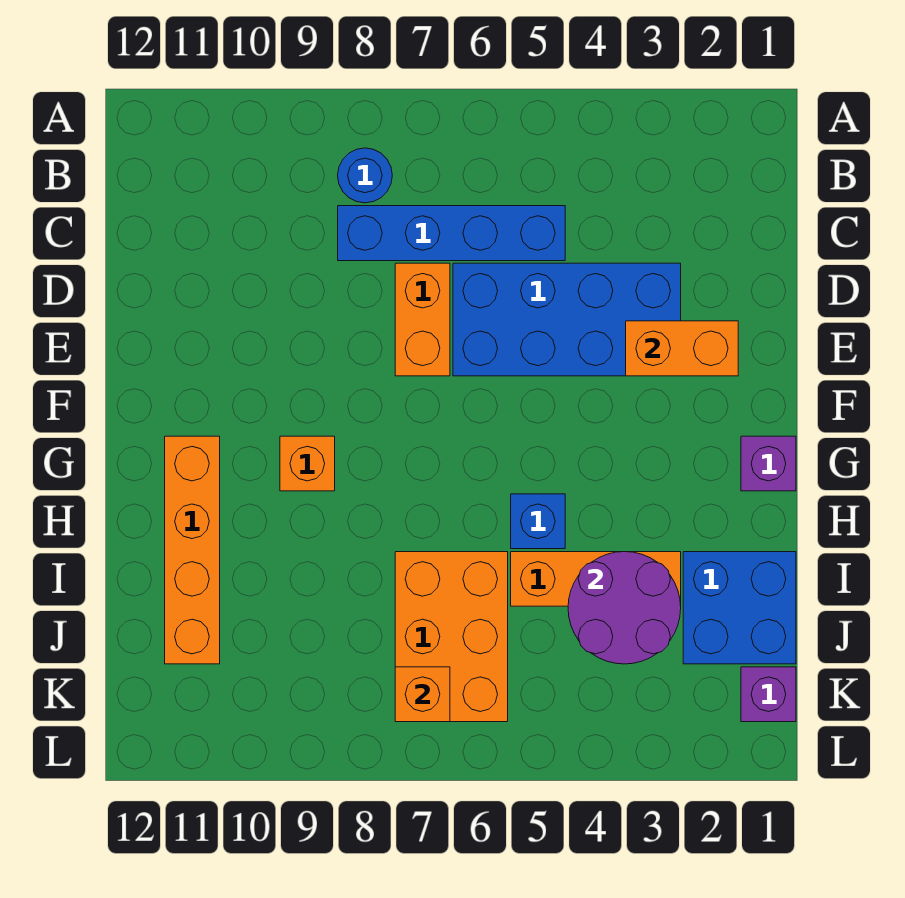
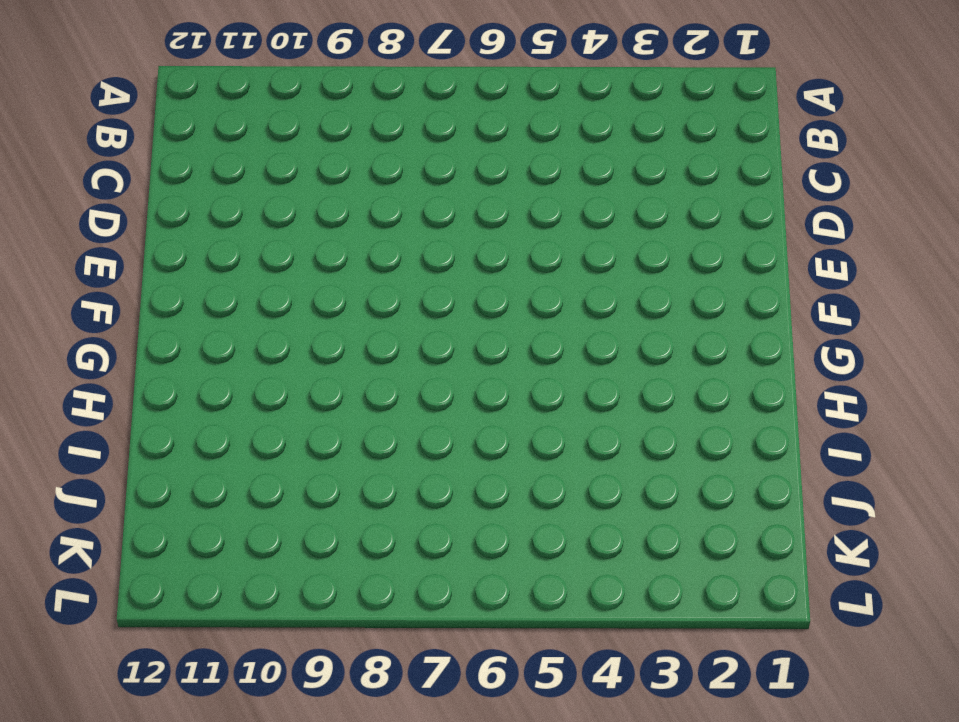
none -> blue round brick B8 level 1
none -> blue brick C5:C8 level 1
none -> blue brick D3:E6 level 1

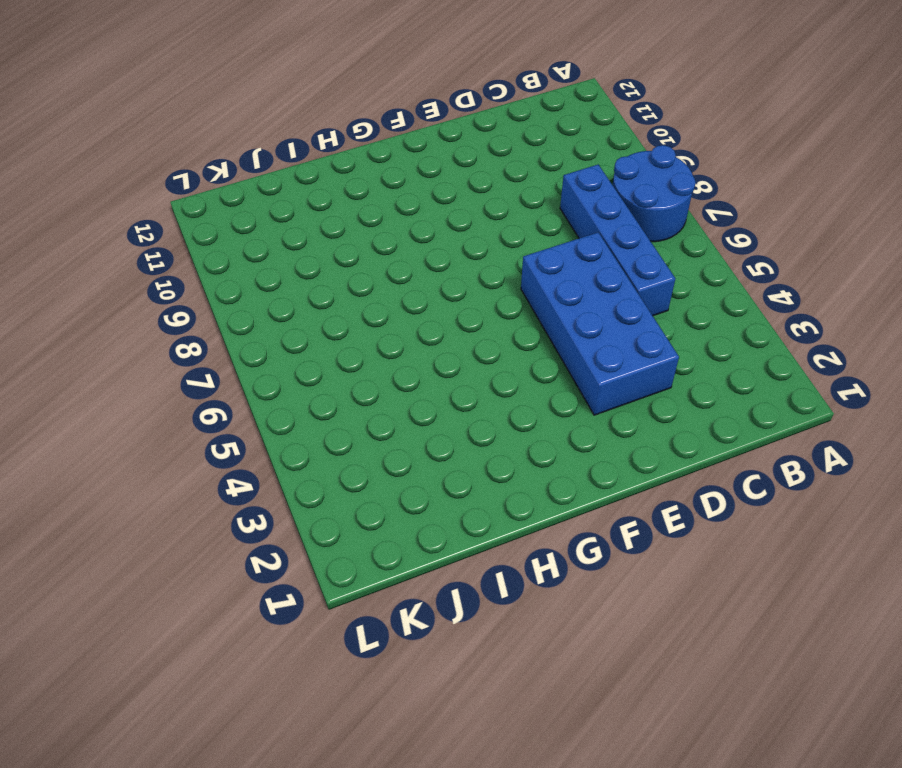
blue round brick A7:B8 level 1 -> blue round brick B8 level 1
none -> orange brick D7:E7 level 1
none -> purple brick G1 level 1
none -> orange brick G9 level 1

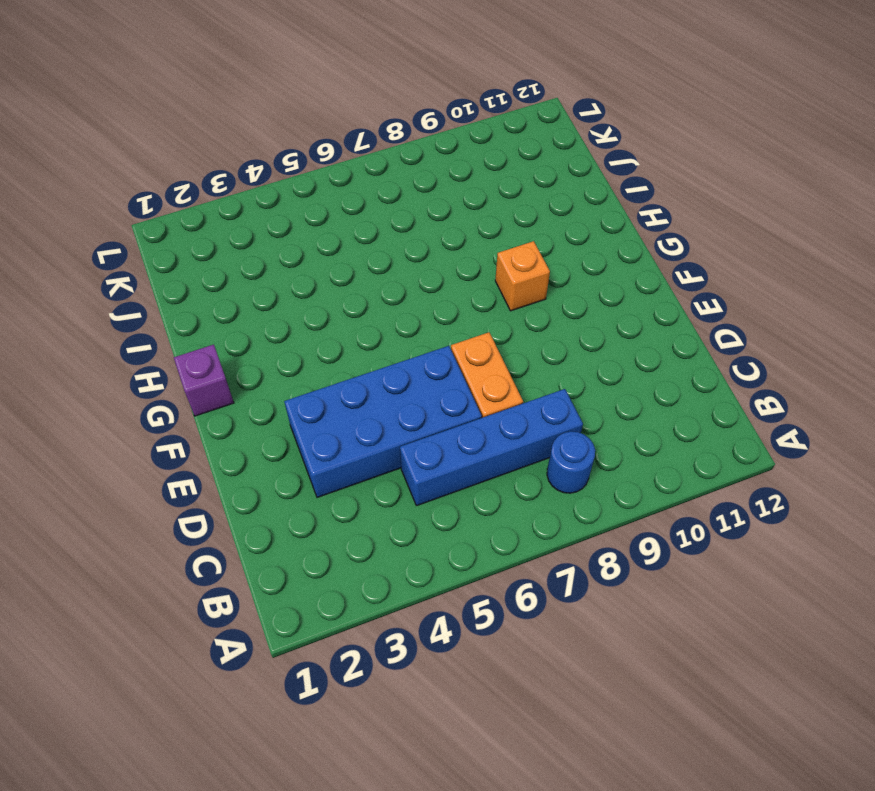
none -> orange brick G11:J11 level 1
none -> blue brick H5 level 1
none -> blue brick I1:J2 level 1

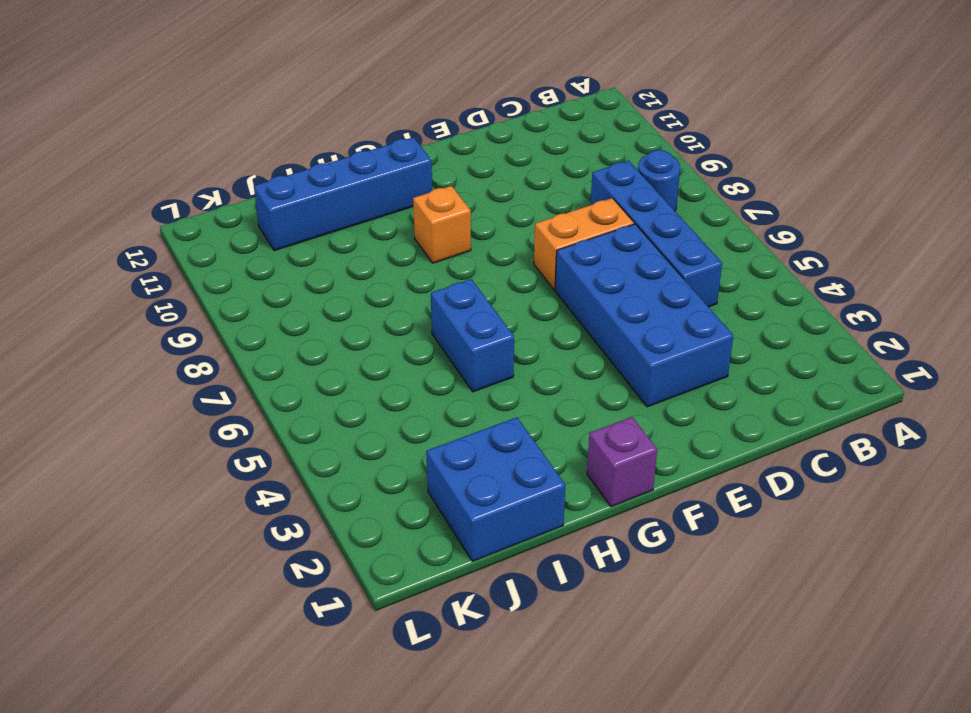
blue brick G11:J11 level 1 -> orange brick G11:J11 level 1
blue brick H5:H6 level 1 -> blue brick H5 level 1
none -> orange brick I3:I5 level 1
none -> orange brick I6:K7 level 1
none -> purple brick K1 level 1

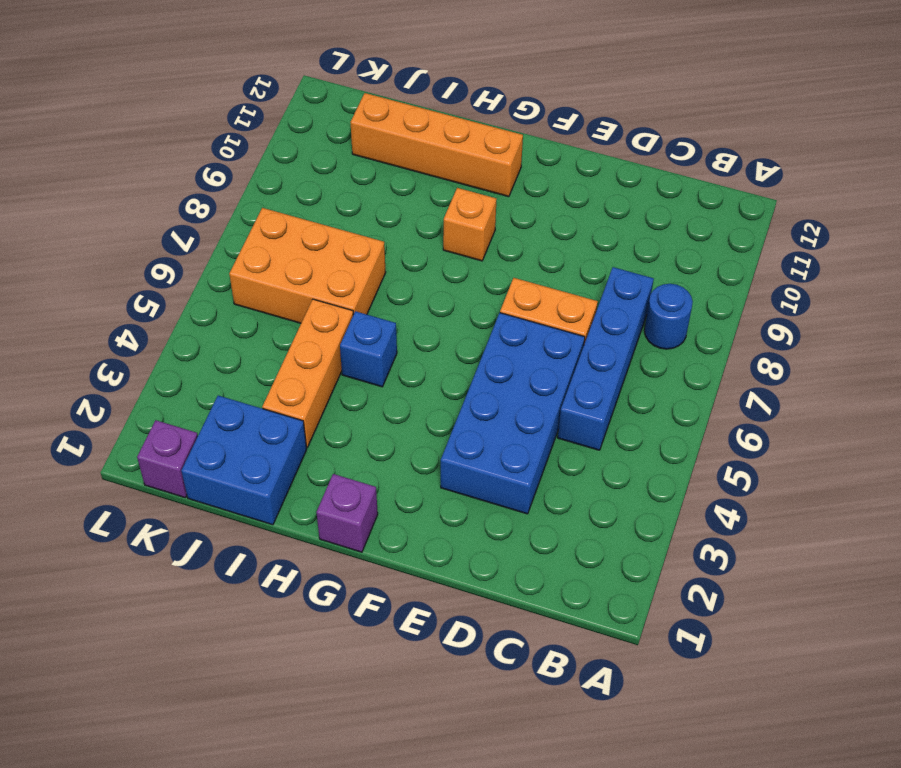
none -> orange brick E2:E3 level 2
none -> purple round brick I3:J4 level 2
none -> orange brick K7 level 2

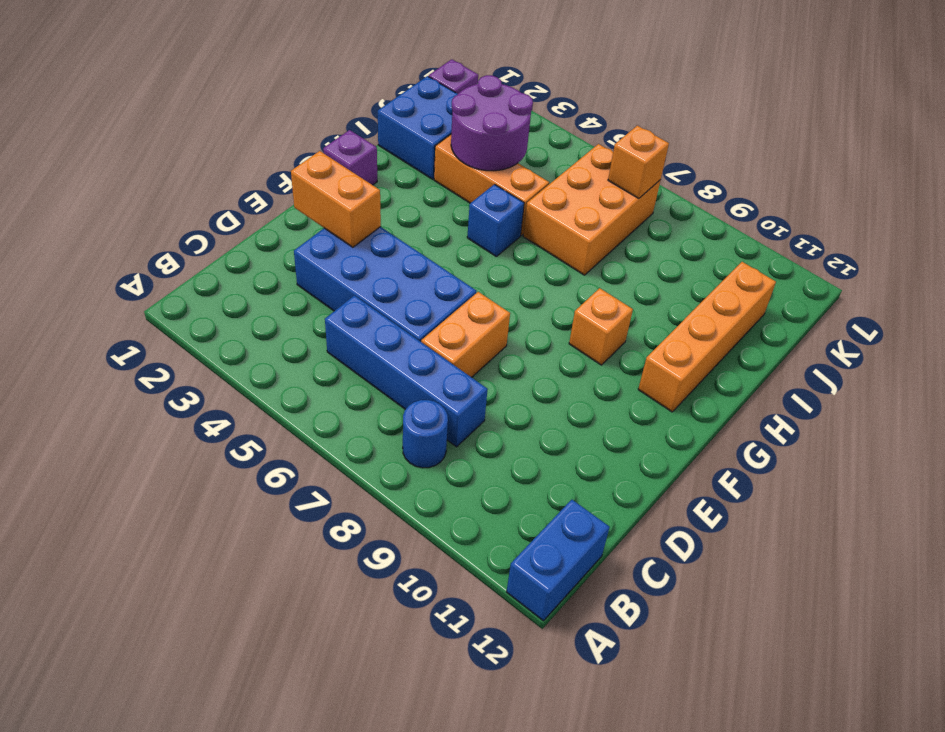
blue brick A12:B12 level 1 -> none

